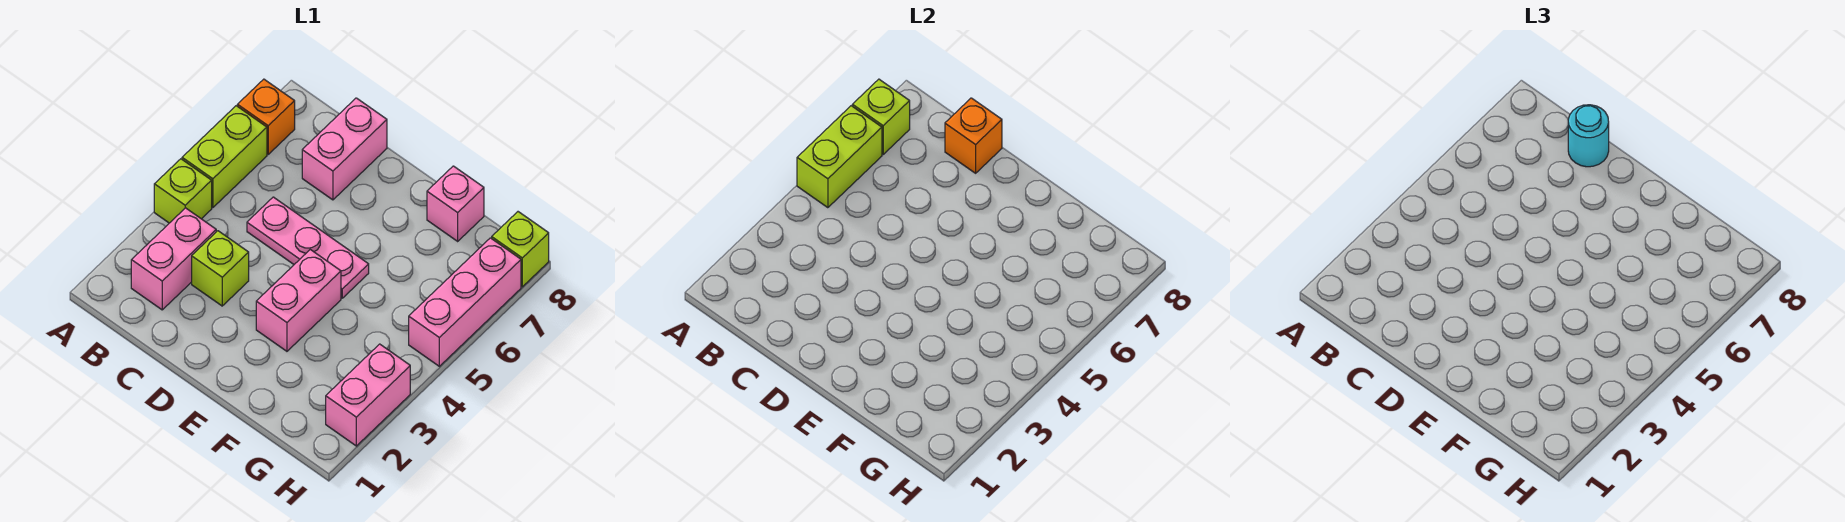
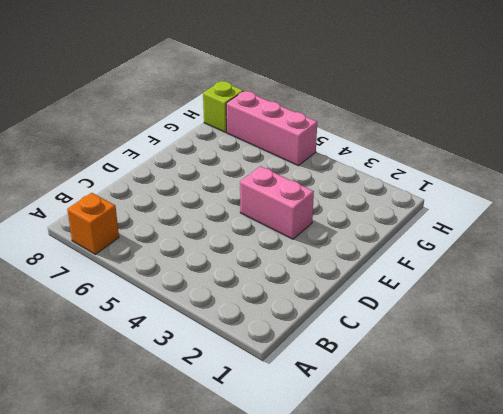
none -> lime brick A4 level 1
none -> lime brick A5:A6 level 1
none -> pink brick B2:B3 level 1

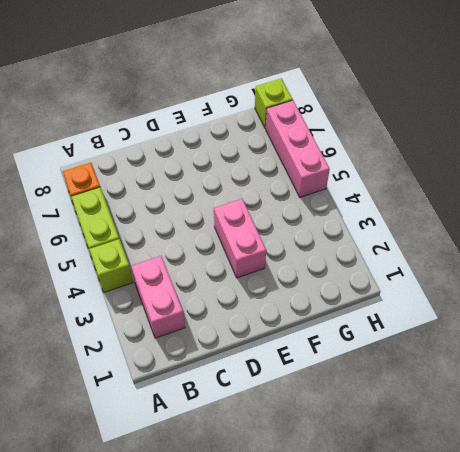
none -> lime brick C3 level 1
none -> pink plate C5:E5 level 1
none -> pink brick C7:C8 level 1

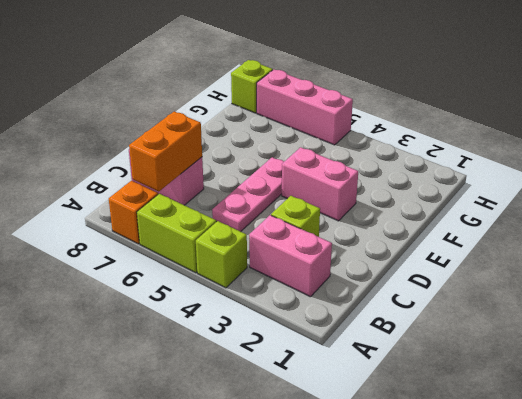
orange brick B7:C7 level 2 -> none
none -> pink brick F8 level 1
none -> pink brick H2:H3 level 1
none -> lime brick A5:A6 level 2

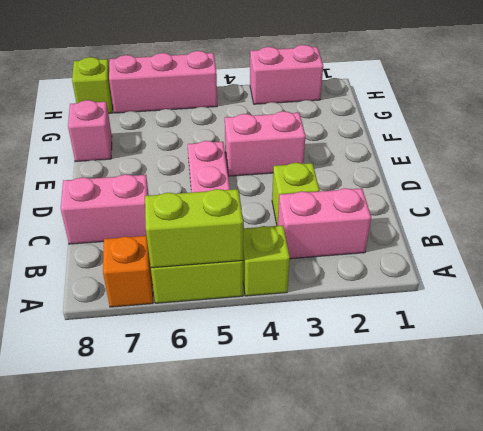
none -> lime brick A7 level 2
none -> orange brick C8 level 2
none -> cyan round brick C8 level 3

